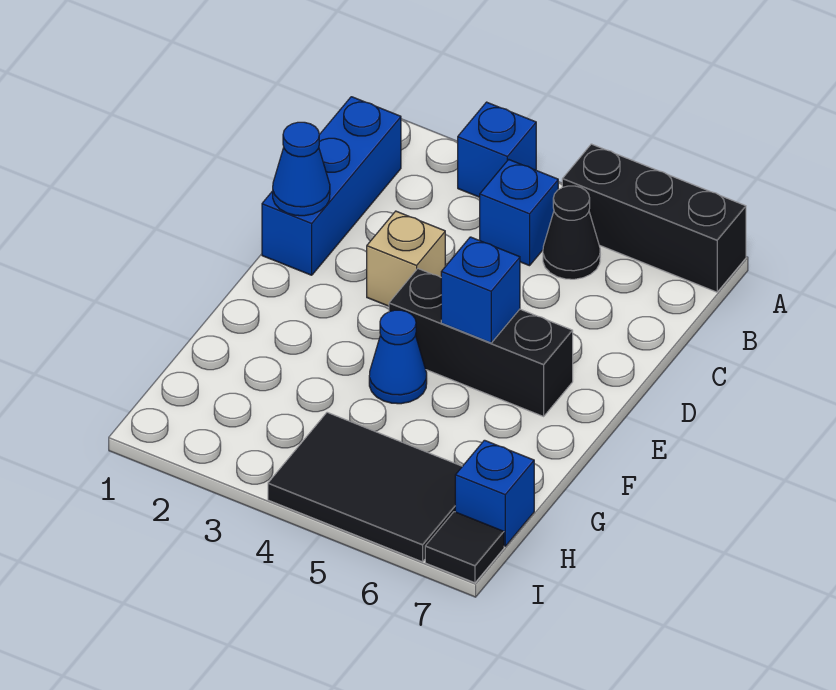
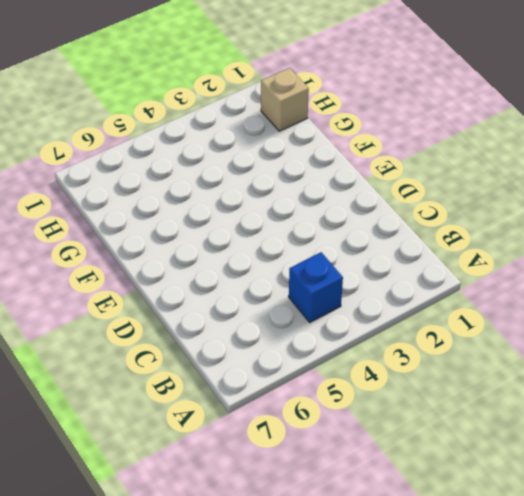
tan brick H1 level 1 -> tan brick D3 level 1
none -> blue brick A3 level 1
none -> black brick A5:A7 level 1
none -> blue brick B1:D1 level 1

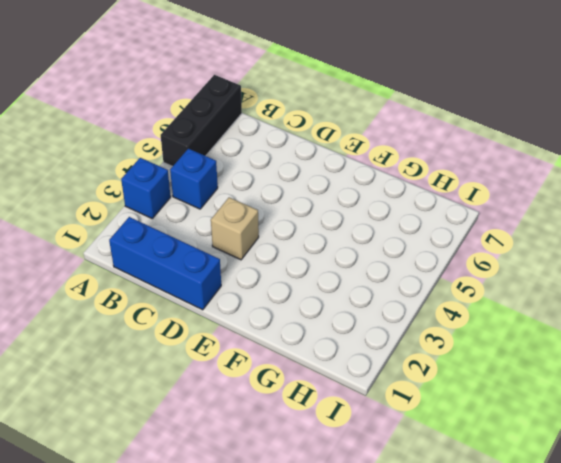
none -> black cone B5 level 1
none -> black brick E4:E6 level 1
none -> blue cone F4 level 1

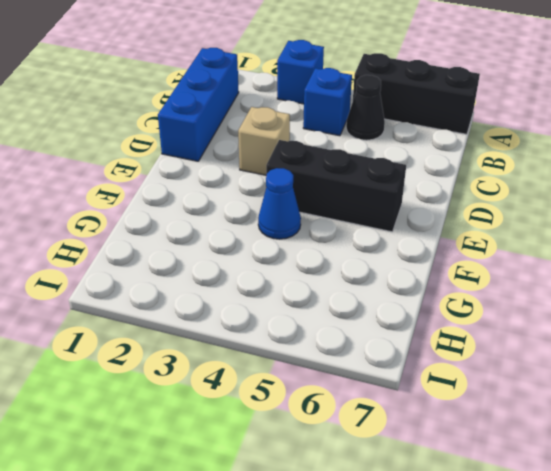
none -> black tile H4:I6 level 1
none -> blue brick H7 level 1
none -> black tile I7 level 1

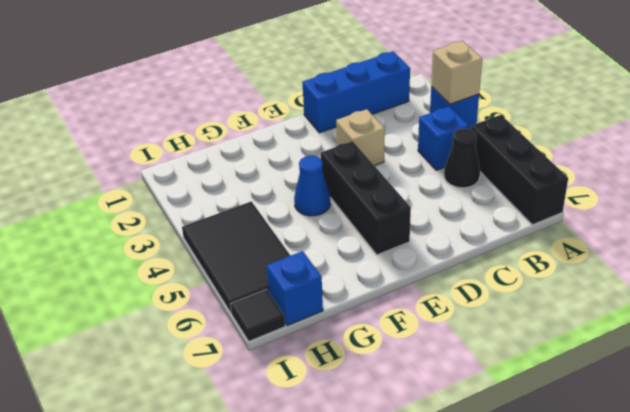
tan brick A3 level 2 -> none
none -> blue cone D1 level 2
none -> blue brick E5 level 2

